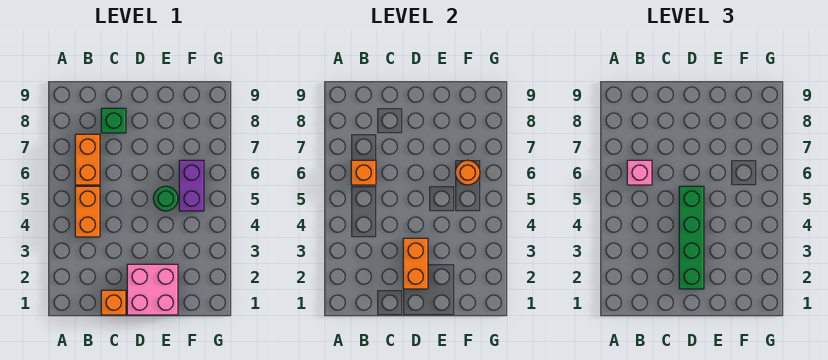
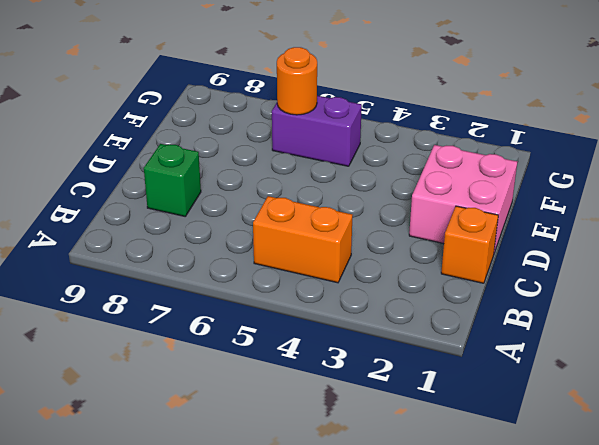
none -> orange brick B6:B7 level 1
none -> green round brick E5 level 1
none -> orange brick B6 level 2

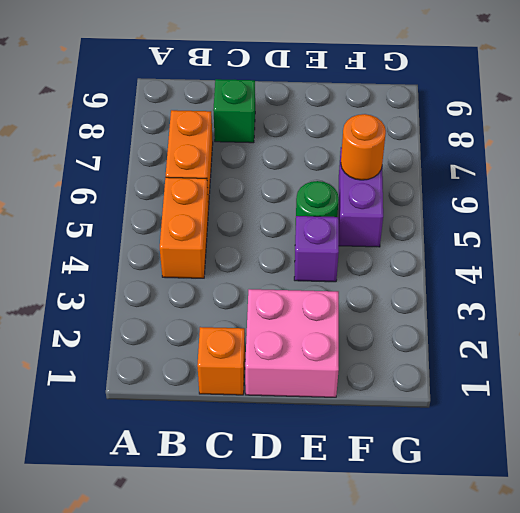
purple brick E4 level 1 -> none
none -> orange brick B6 level 2
none -> orange brick D2:D3 level 2
none -> pink brick B6 level 3

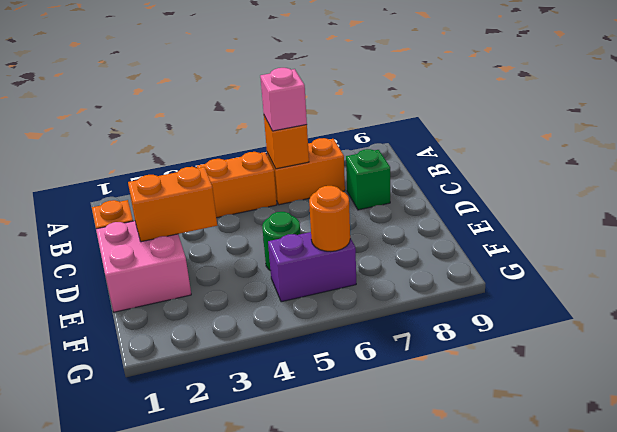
none -> green brick D2:D5 level 3

